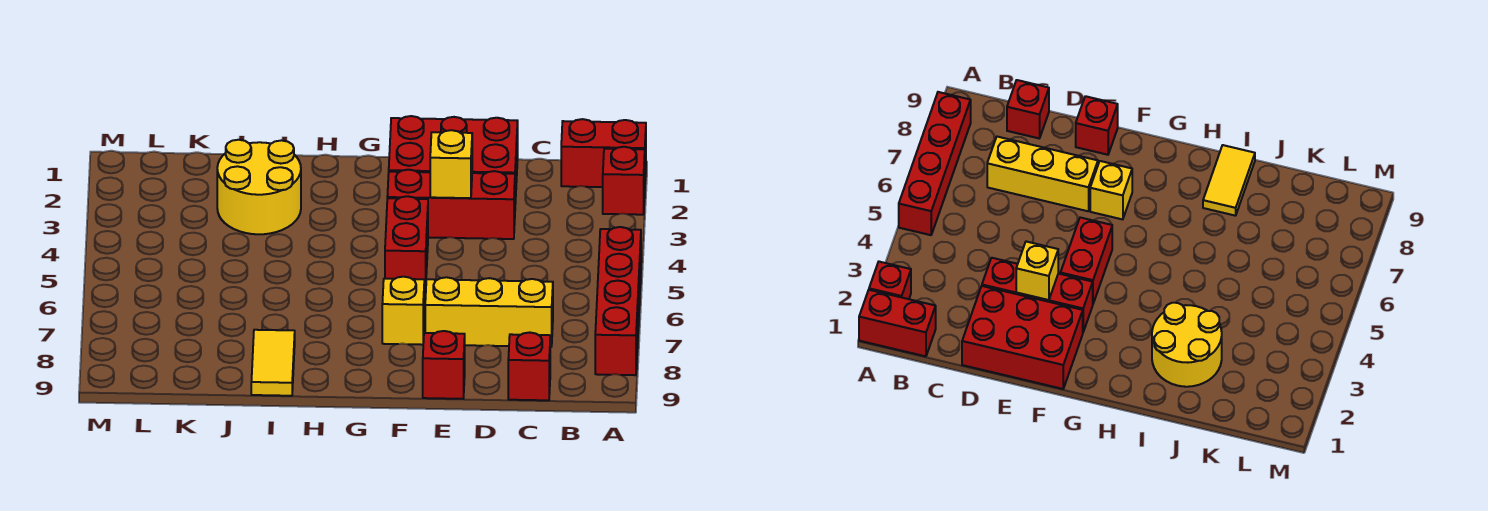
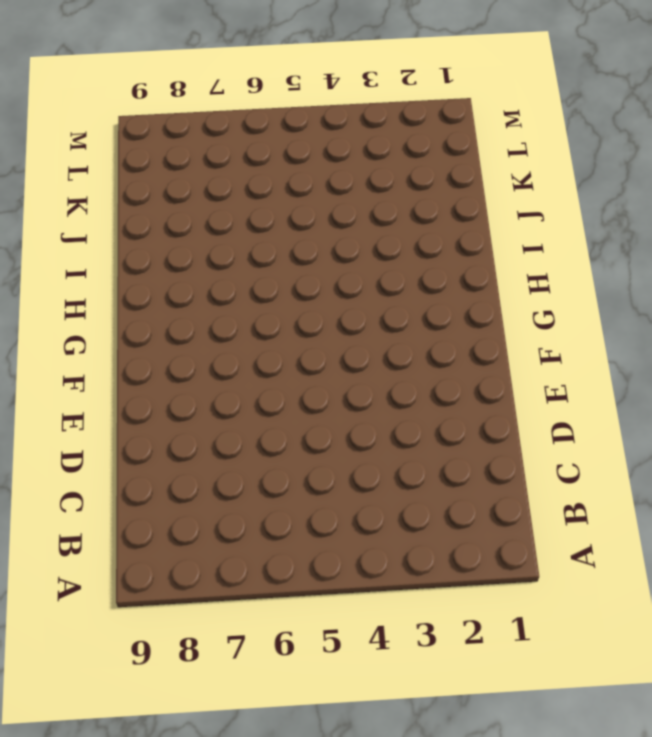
none -> red brick A1:B1 level 1
none -> red brick A2 level 1
none -> red brick A5:A8 level 1

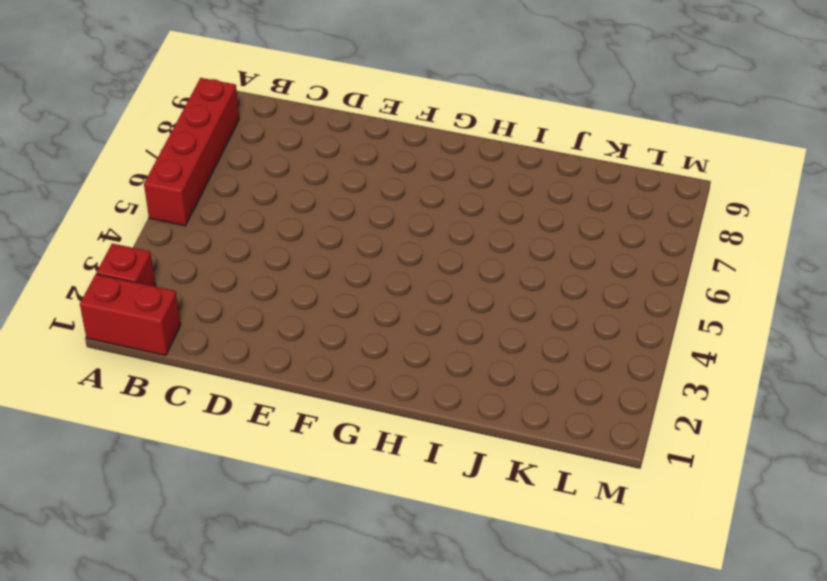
none -> yellow brick C7:E7 level 1
none -> red brick C9 level 1
none -> red brick D1:F2 level 1

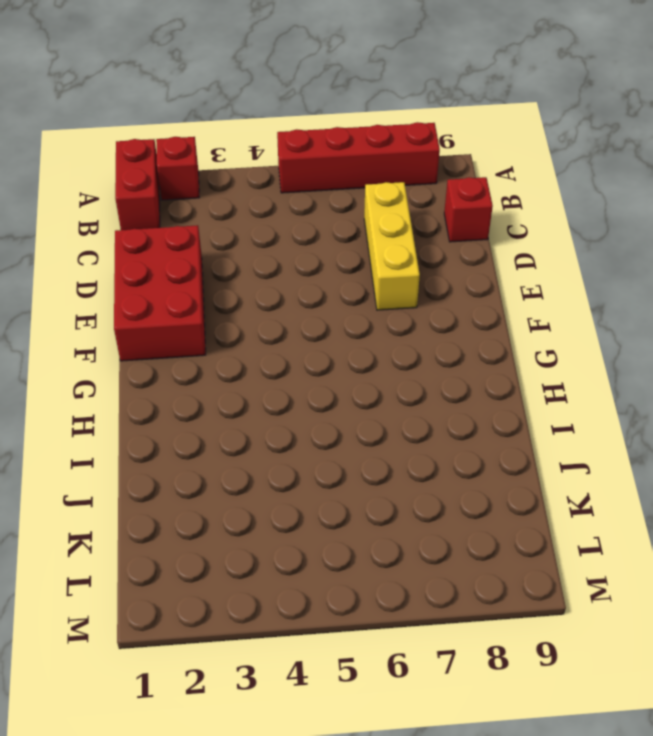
none -> red brick D3:F3 level 1
none -> red brick E9 level 1
none -> red brick F4:F5 level 1

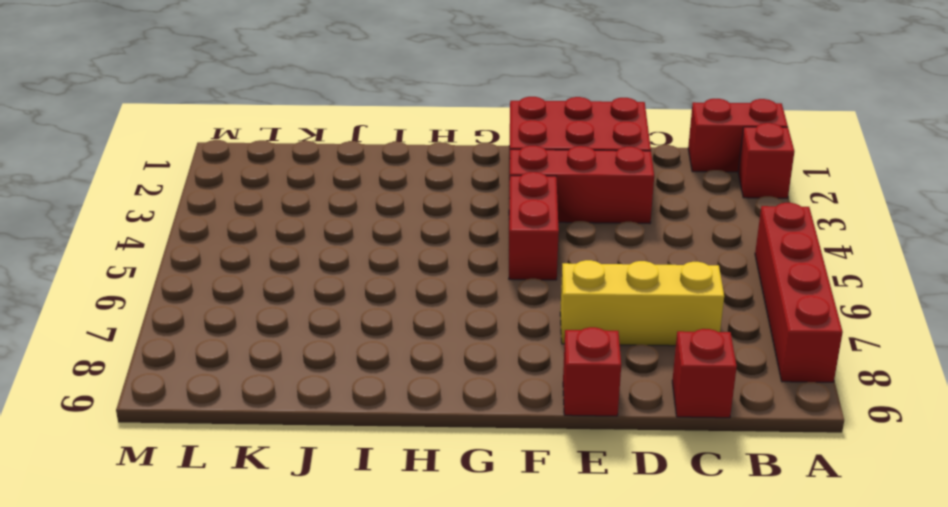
none -> yellow brick F7 level 1
none -> yellow round brick I2:J3 level 1
none -> yellow tile I8:I9 level 1

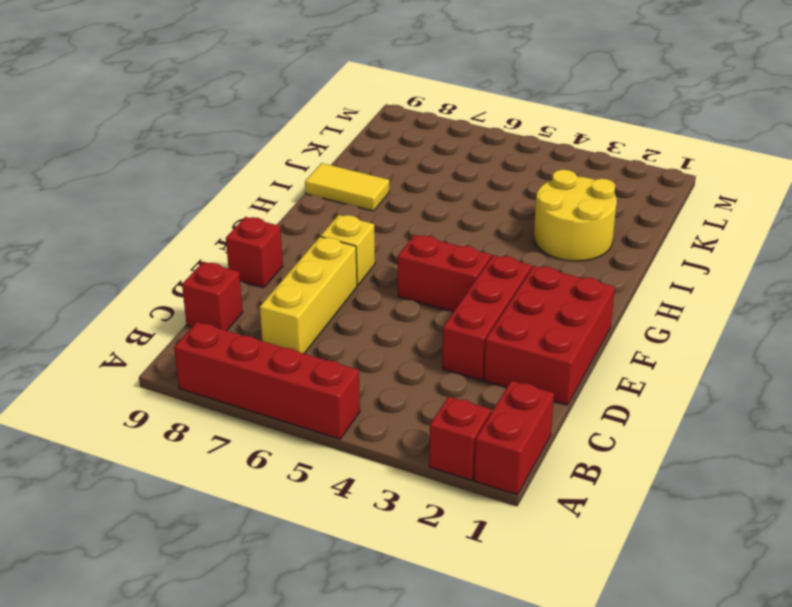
none -> yellow brick E3 level 2

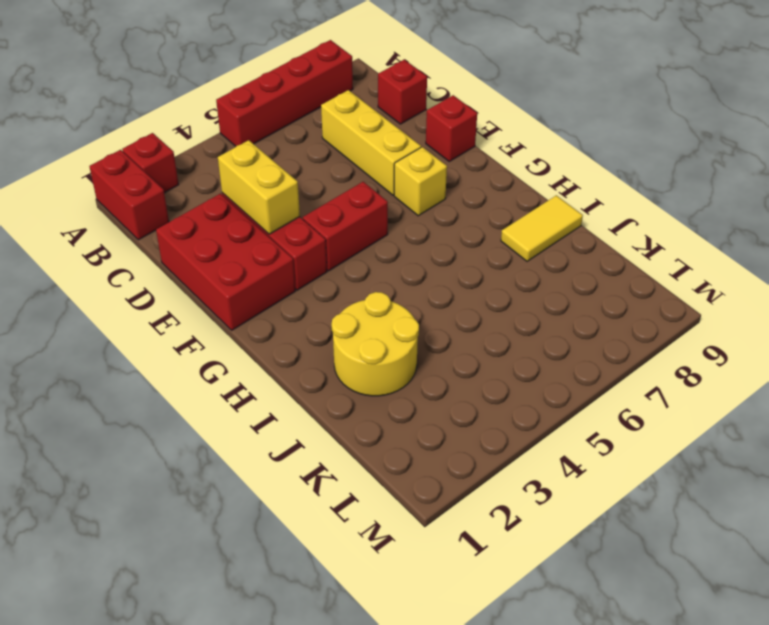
yellow brick D3:E3 level 2 -> yellow brick E3 level 2

